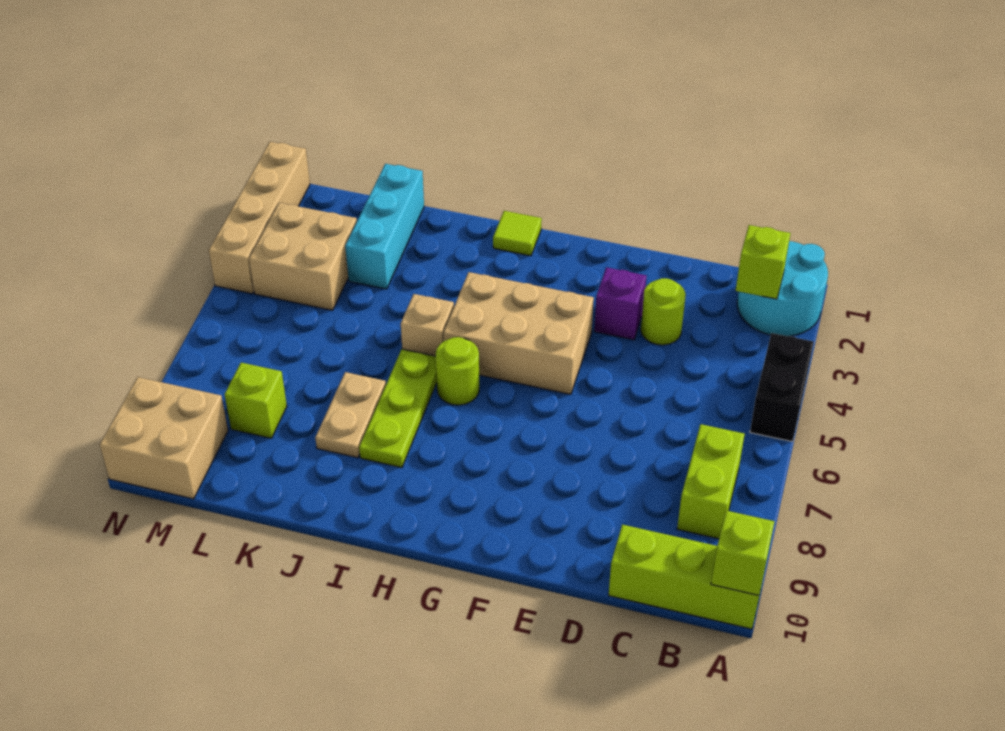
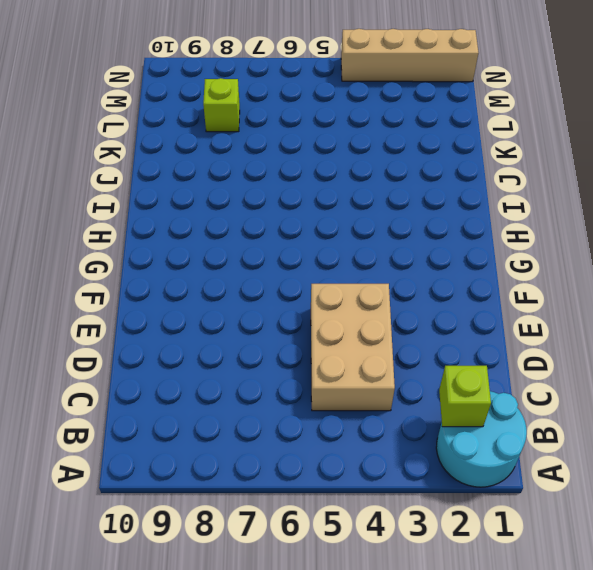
tan brick C4:E5 level 1 -> tan brick F4:H5 level 1
none -> black brick A4:A5 level 1
none -> lime brick A10:C10 level 1
none -> lime brick B7:B8 level 1

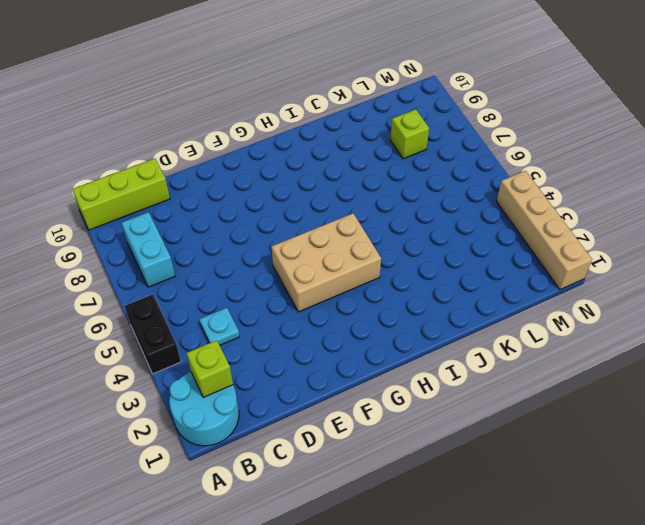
cyan brick B7:B8 level 1 -> lime brick B7:B8 level 1
cyan plate C4 level 1 -> none
none -> lime round brick D3 level 1
none -> purple brick E3 level 1
none -> lime tile H1 level 1

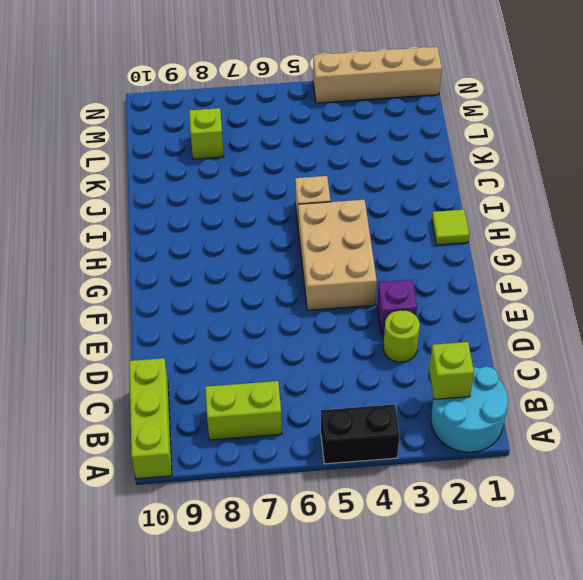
none -> lime round brick H6 level 1
none -> lime plate I6:I8 level 1
none -> tan plate J7:J8 level 1

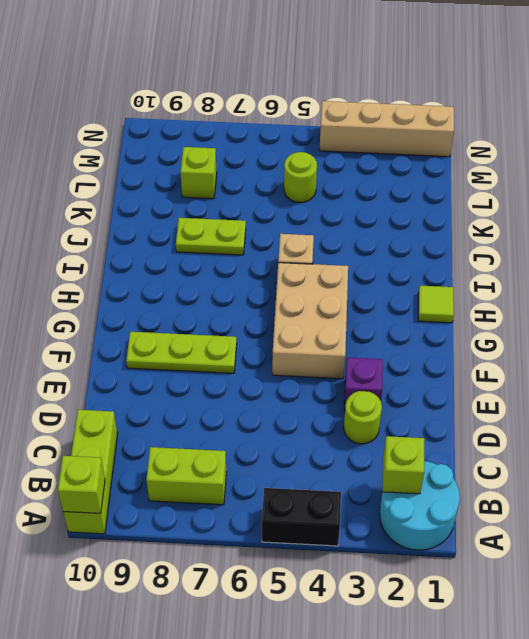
lime plate F7:F9 level 1 -> lime plate I6:I8 level 1
lime plate J7:J8 level 1 -> tan plate J7:J8 level 1
lime round brick L5 level 1 -> lime round brick H6 level 1
none -> cyan brick K1:K3 level 1
none -> tan brick L3:M4 level 1
none -> tan brick M9:N10 level 1

